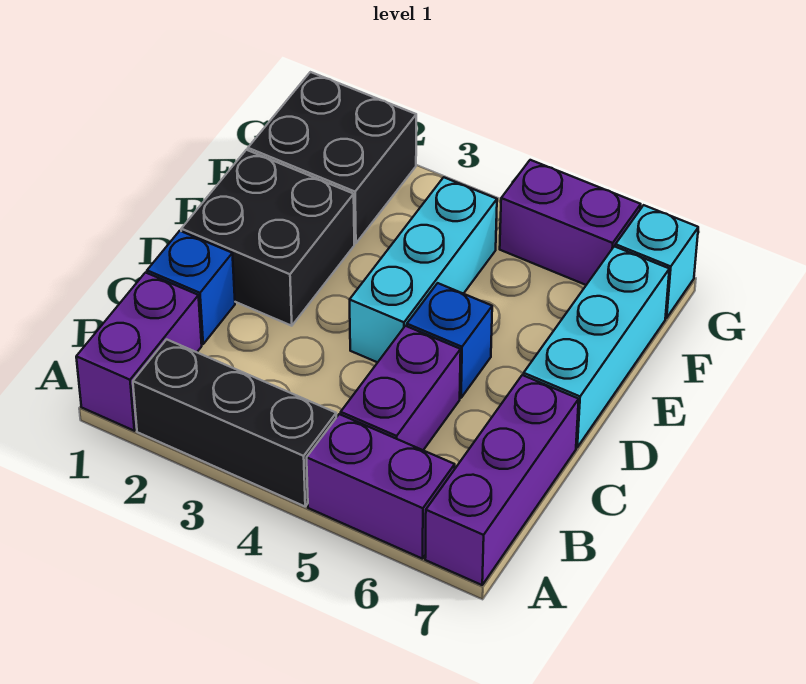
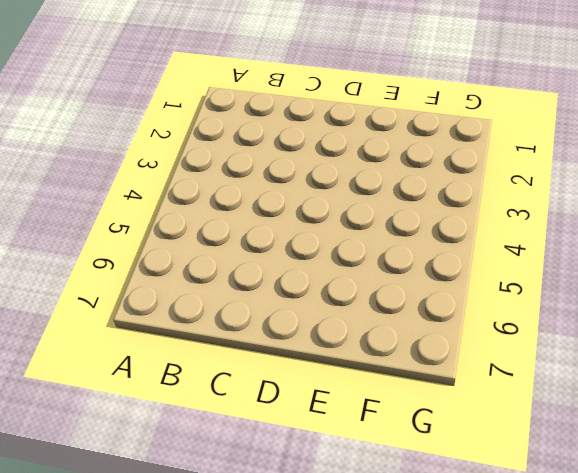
none -> purple brick A1:B1 level 1
none -> black brick A2:A4 level 1
none -> purple brick A5:A6 level 1

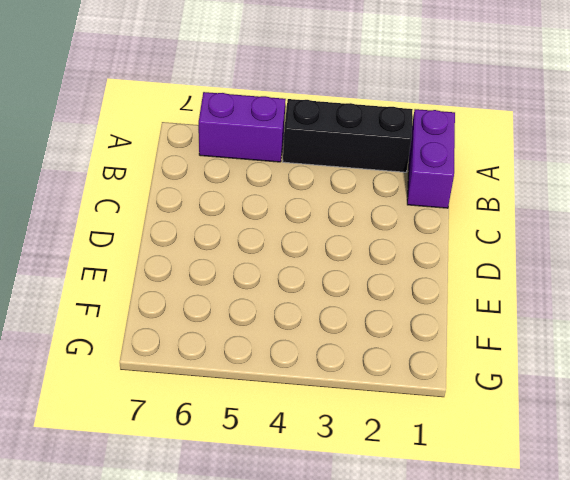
none -> purple brick A7:C7 level 1
none -> purple brick B5:C5 level 1
none -> blue brick C1 level 1

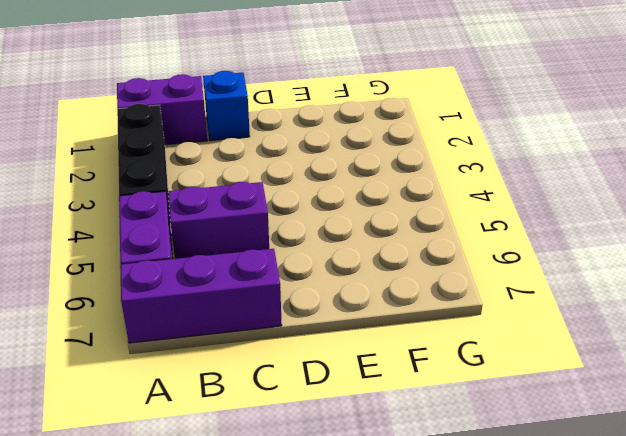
none -> black brick D1:E2 level 1
none -> cyan brick D4:F4 level 1
none -> blue brick D5 level 1

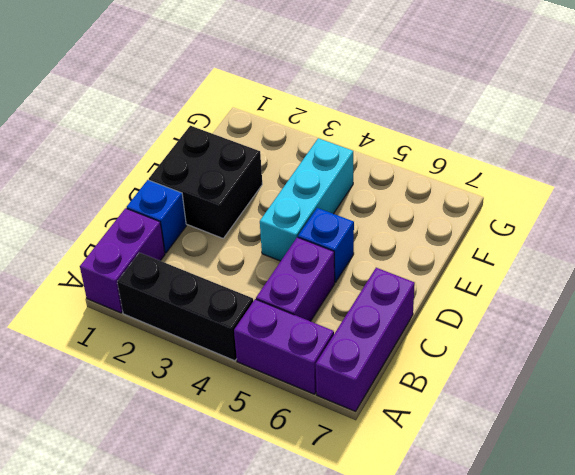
none -> cyan brick D7:F7 level 1
none -> black brick F1:G2 level 1
none -> purple brick G5:G6 level 1

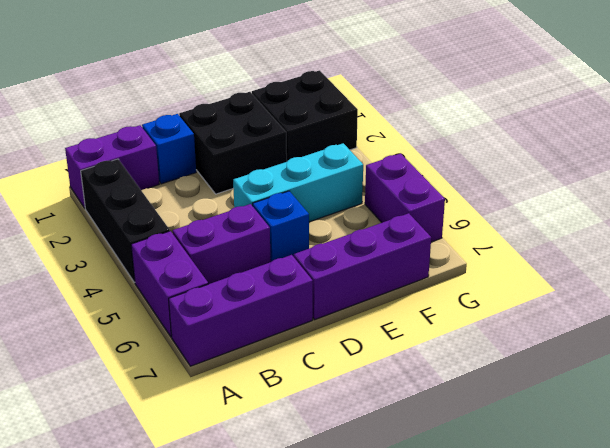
purple brick D7:F7 level 1 -> cyan brick D7:F7 level 1
none -> cyan brick G7 level 1

